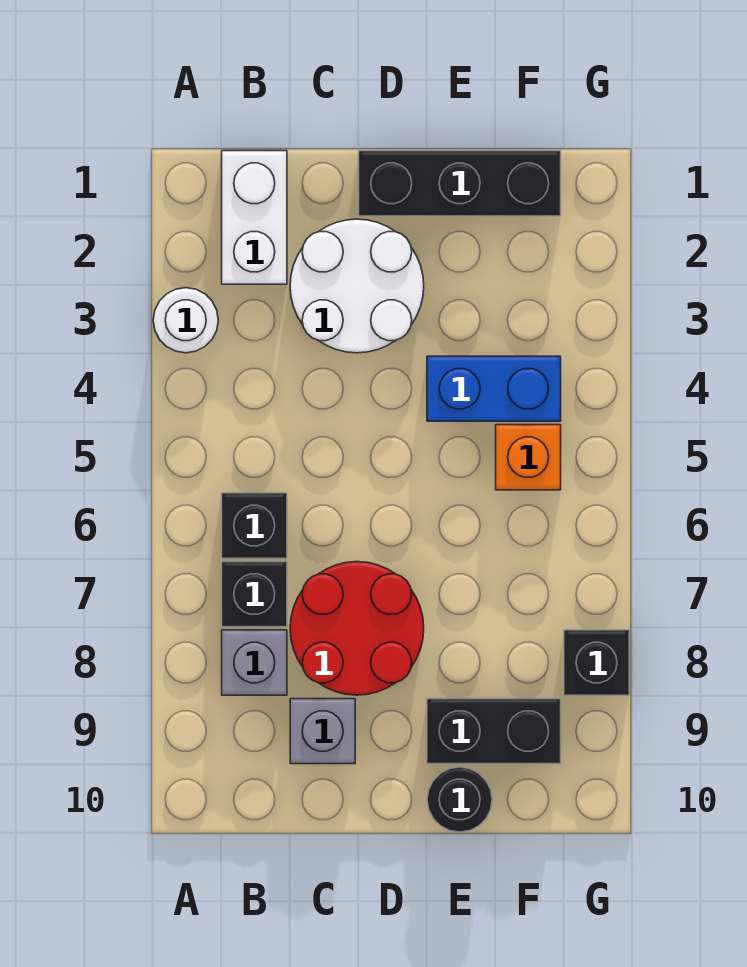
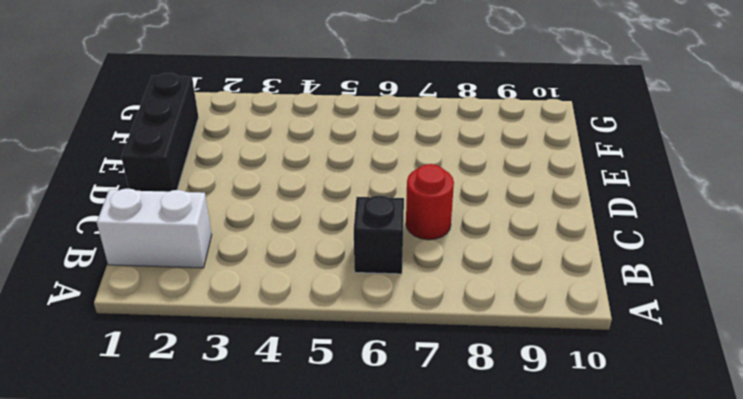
red round brick C7 level 1 -> red round brick C7:D8 level 1
none -> white round brick A3 level 1
none -> black brick B7 level 1
none -> grey brick B8 level 1

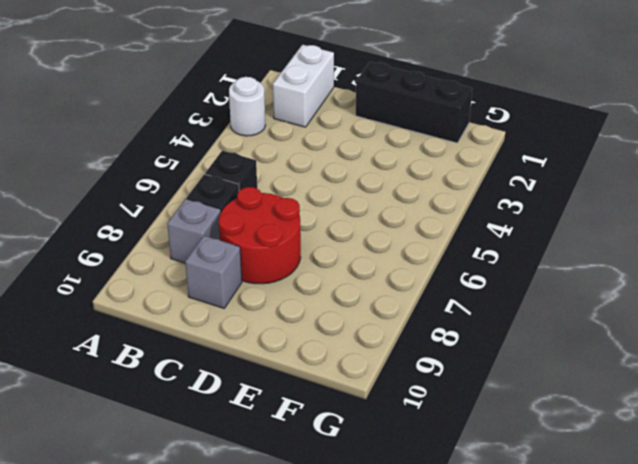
none -> white round brick C2:D3 level 1
none -> blue brick E4:F4 level 1
none -> black brick E9:F9 level 1

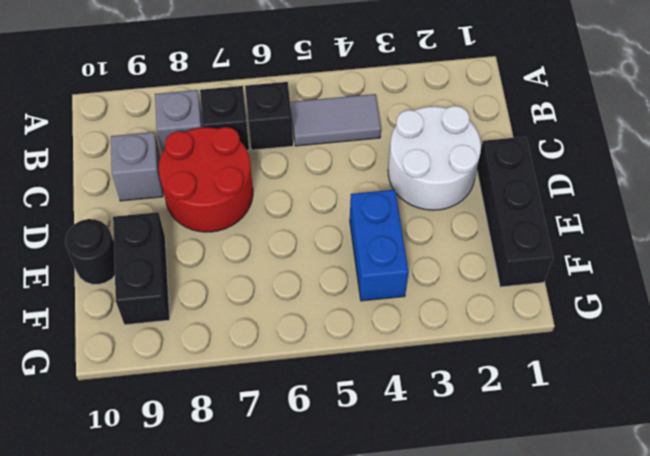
grey tile B4:B5 level 1 -> none
none -> white round brick A3 level 1
none -> white brick B1:B2 level 1
none -> orange brick F5 level 1

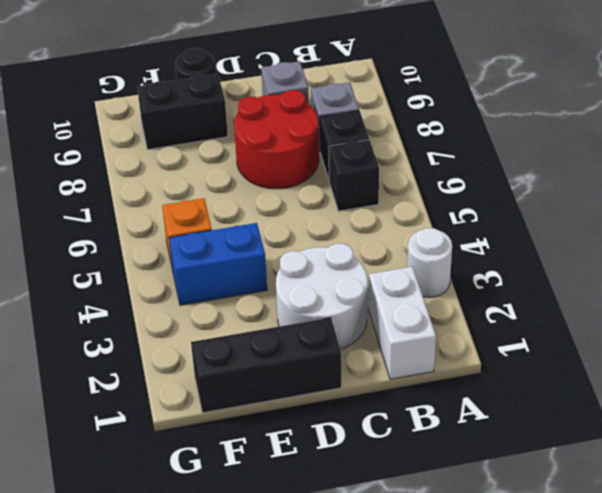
none -> black brick G8 level 1

